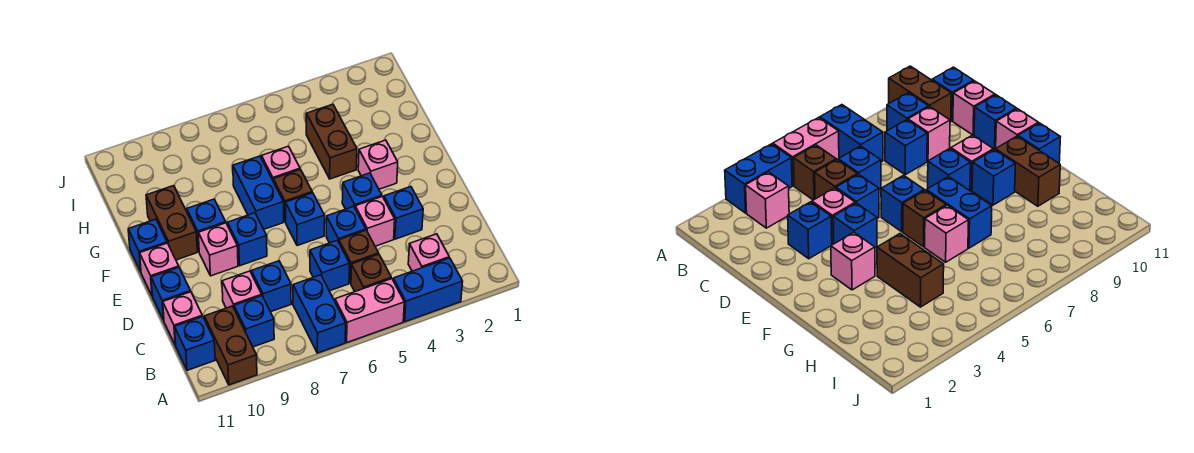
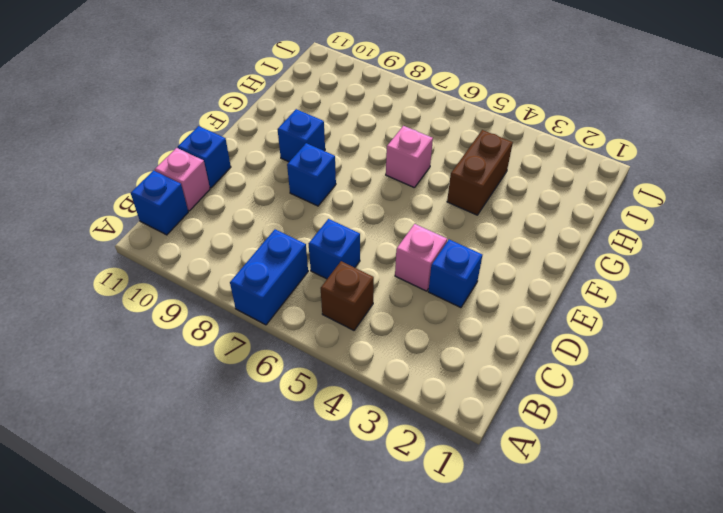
none -> blue brick A3:A4 level 1
none -> pink brick A5:A6 level 1
none -> brown brick A10:B10 level 1
none -> pink brick B3 level 1

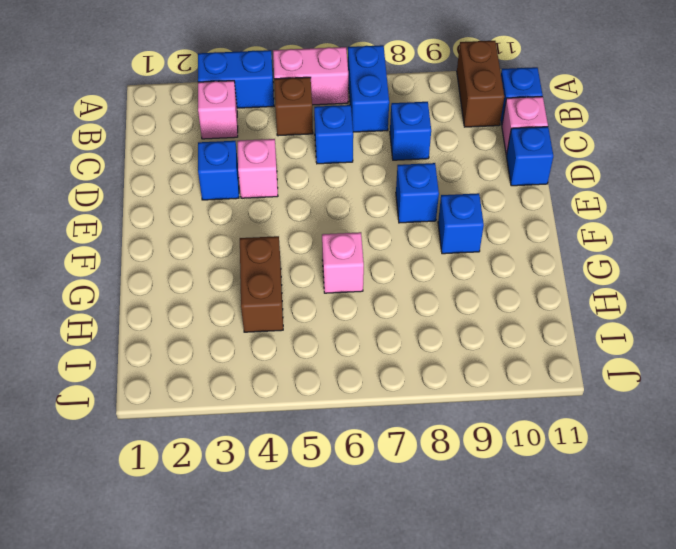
none -> blue brick B9 level 1
none -> brown brick C5 level 1
none -> pink brick C9 level 1
none -> blue brick D5 level 1

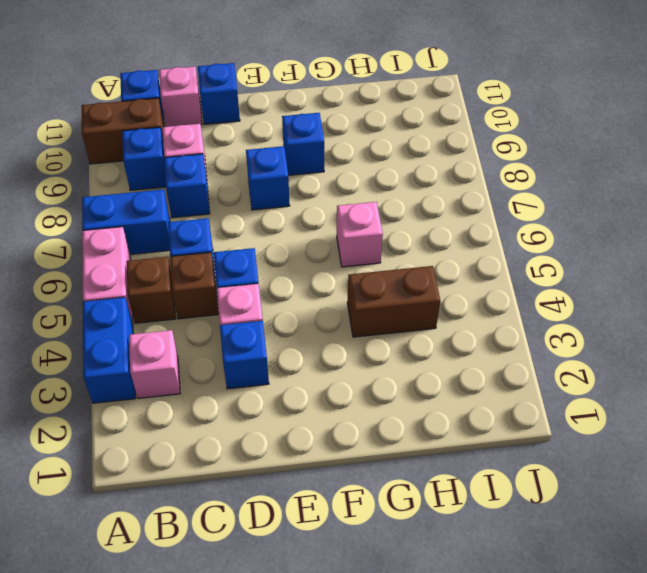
none -> blue brick E4 level 1
none -> blue brick E6 level 1
none -> pink brick E9 level 1
none -> pink brick E11 level 1

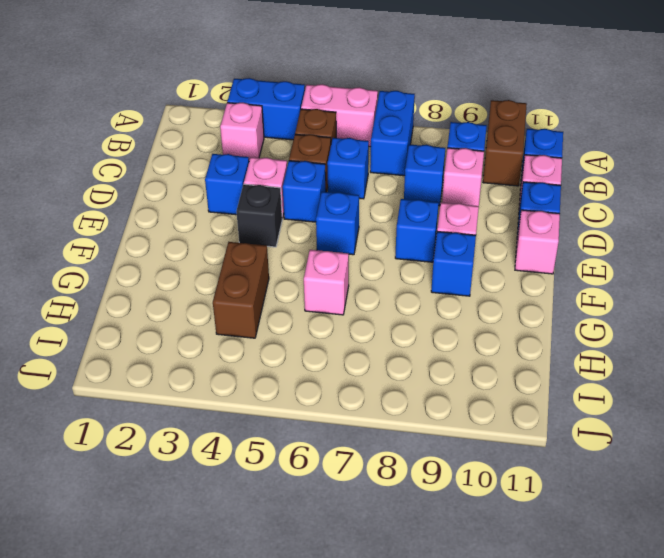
black brick E4 level 1 -> blue brick E4 level 1
none -> pink brick F3 level 1
none -> brown brick F6 level 1
none -> blue brick F7:G7 level 1
none -> brown brick F10:G10 level 1

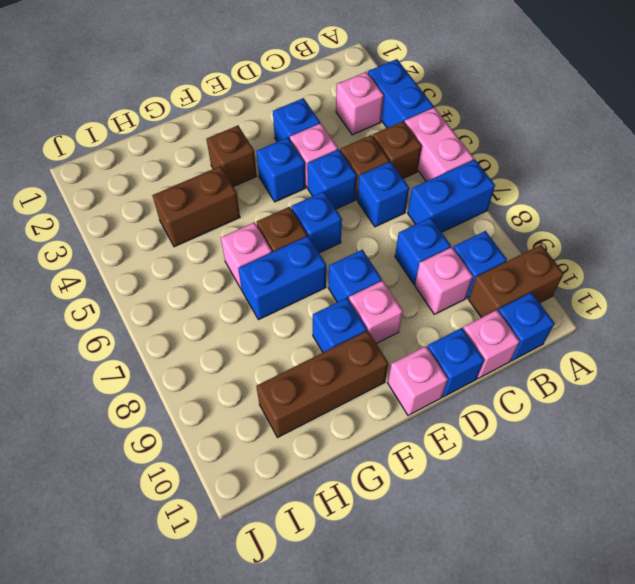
brown brick F3 level 1 -> pink brick F3 level 1
brown brick F10:H10 level 1 -> brown brick F10:G10 level 1
none -> blue brick F11 level 1

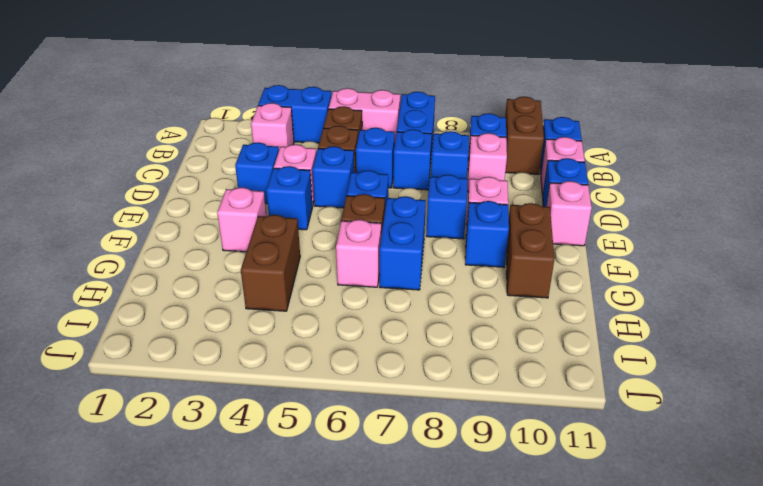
blue brick C7 level 1 -> blue brick F11 level 1

